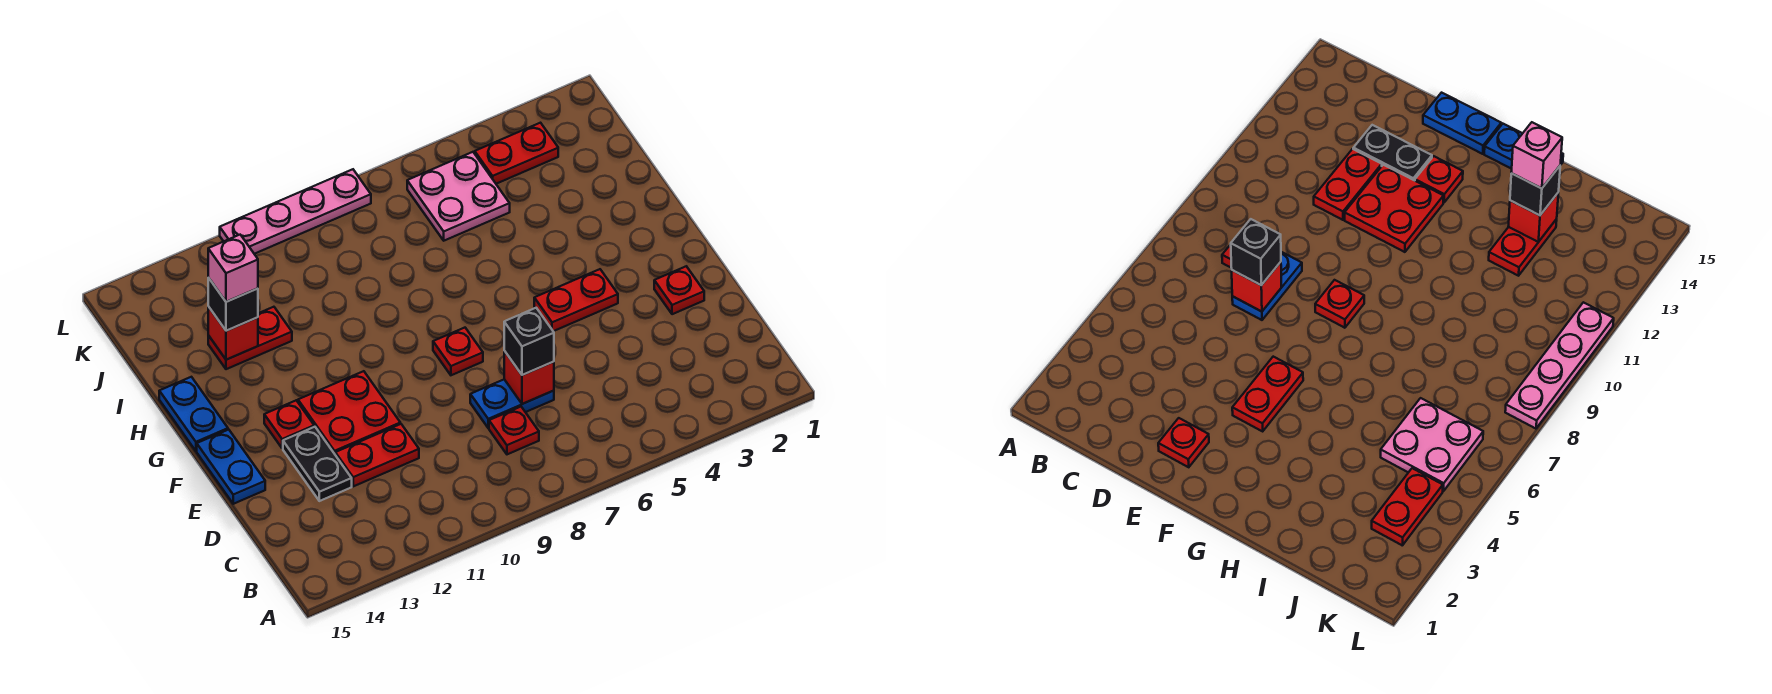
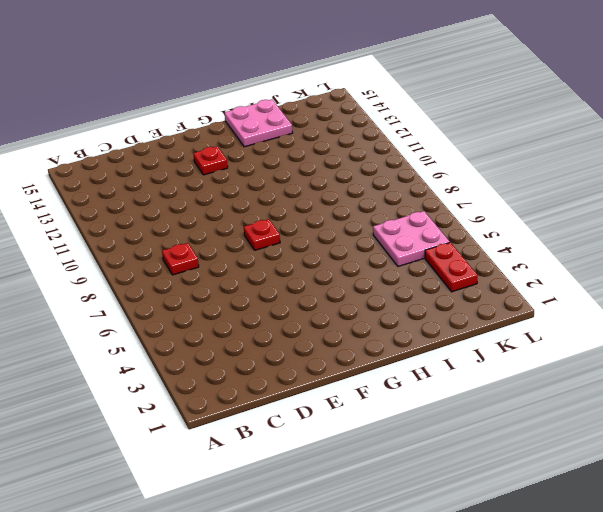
pink plate H14:I15 level 1 -> blue plate G15:H15 level 1
none -> blue plate D7:D8 level 1
none -> red plate D11:D12 level 1
none -> black plate D13:E13 level 1

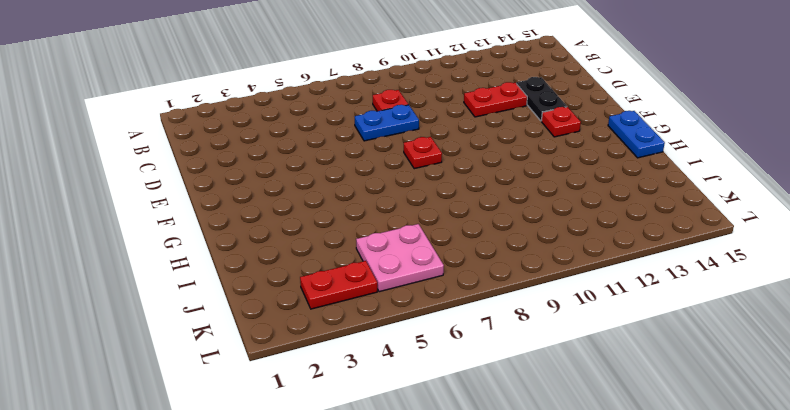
none -> red plate E2 level 1
none -> red plate E11:F12 level 1
none -> blue plate E15:F15 level 1

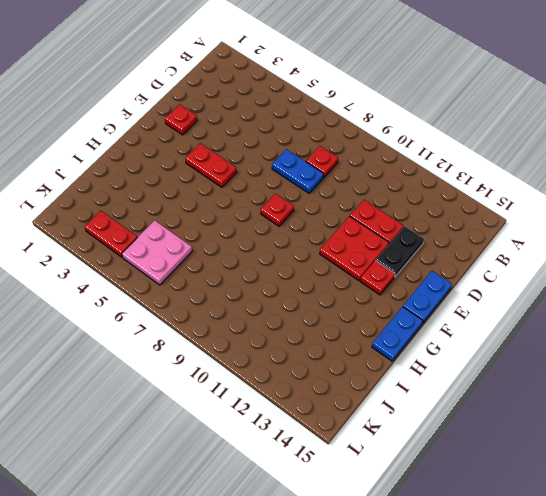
none -> red plate I12:I13 level 1
none -> pink plate L8:L11 level 1
none -> red brick D7 level 2

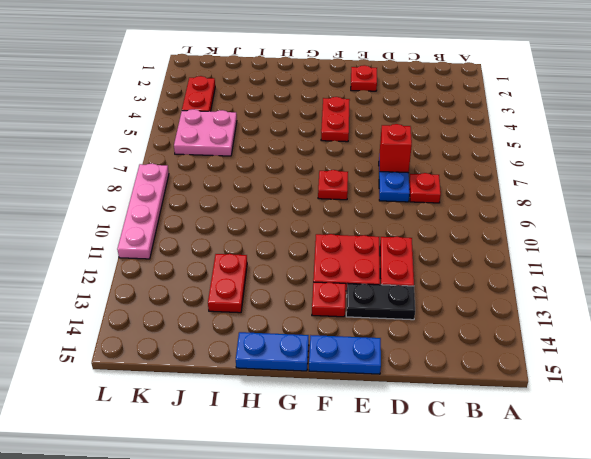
none -> red brick I13 level 2
none -> black brick D7 level 3
none -> black brick I13 level 3

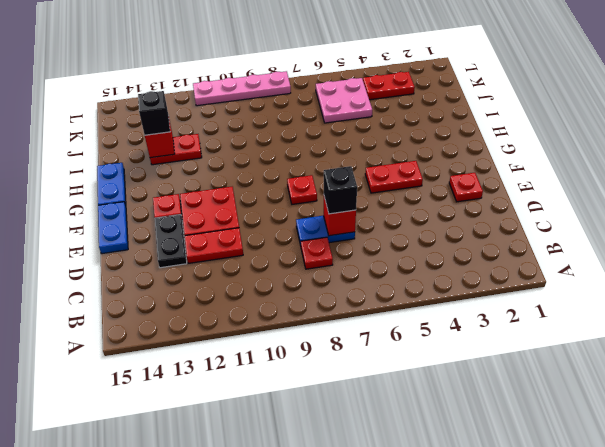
none -> pink brick I13 level 4

